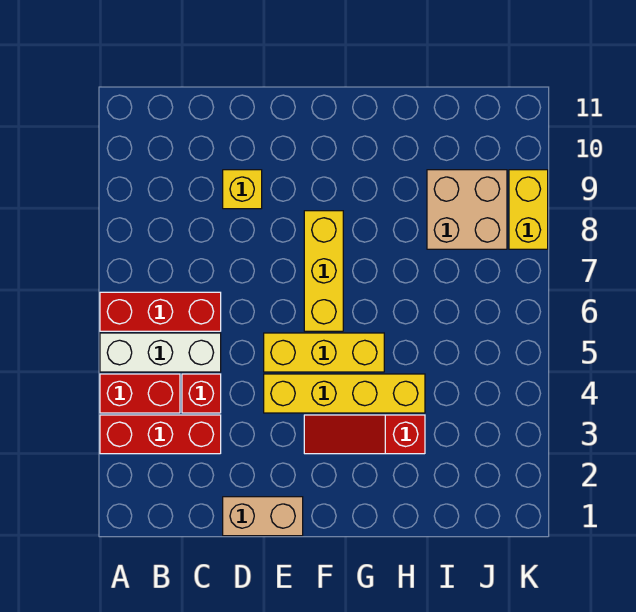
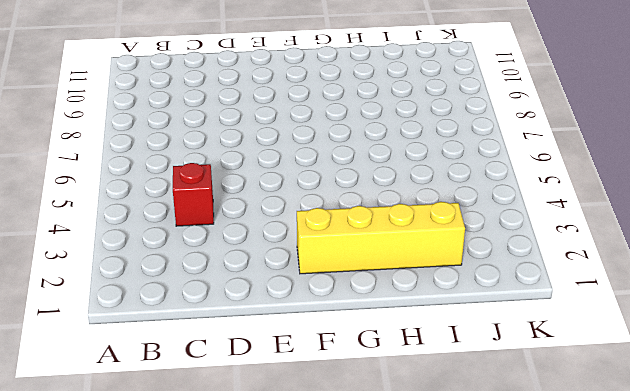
yellow brick F2:I2 level 1 -> yellow brick E4:H4 level 1
none -> red brick A3:C3 level 1
none -> red brick A4:B4 level 1
none -> white brick A5:C5 level 1

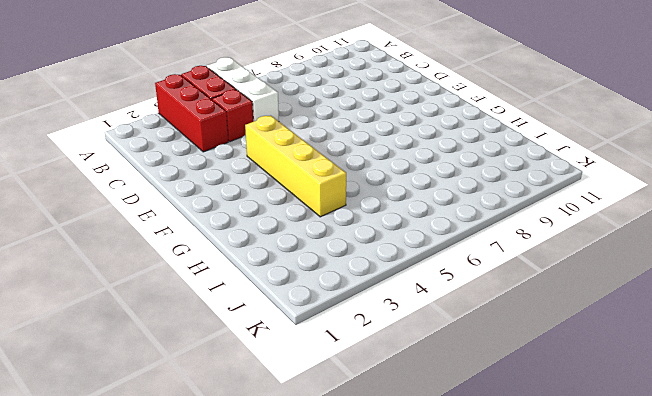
none -> red brick A6:C6 level 1
none -> tan brick D1:E1 level 1
none -> yellow brick D9 level 1

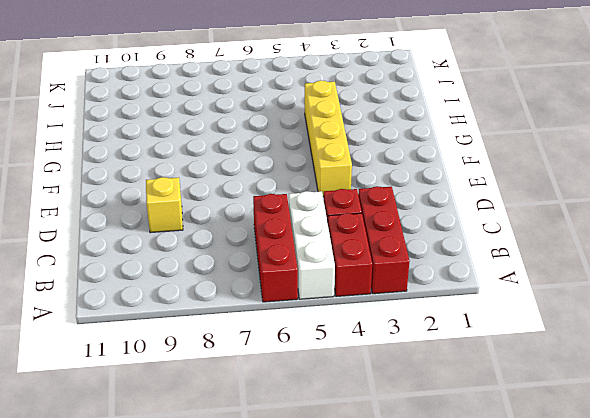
none -> tan brick D1:E1 level 1
none -> yellow brick E5:G5 level 1
none -> red slope F3:H3 level 1 top H

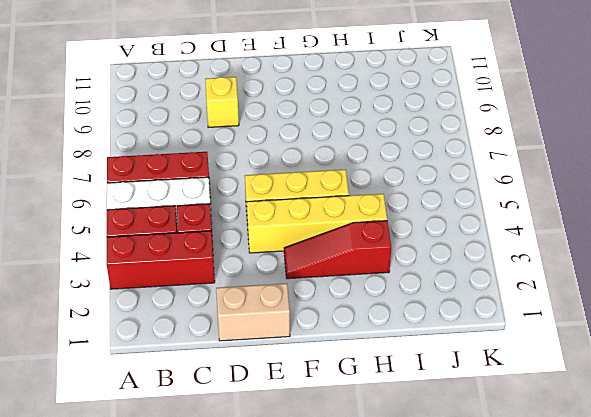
none -> yellow brick F6:F8 level 1
none -> tan brick I8:J9 level 1
none -> yellow brick K8:K9 level 1

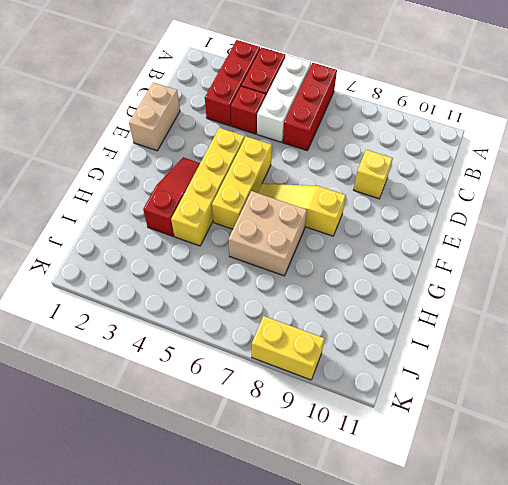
yellow slope F6:F8 level 1 top 8 -> yellow brick F6:F8 level 1
tan brick G6:H7 level 1 -> tan brick I8:J9 level 1

